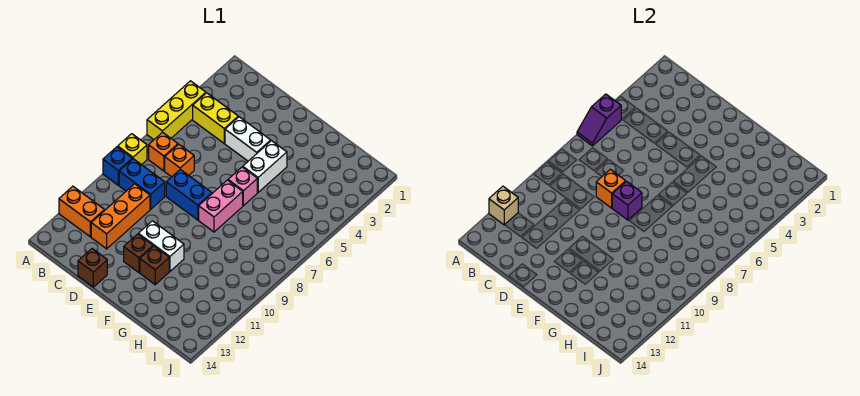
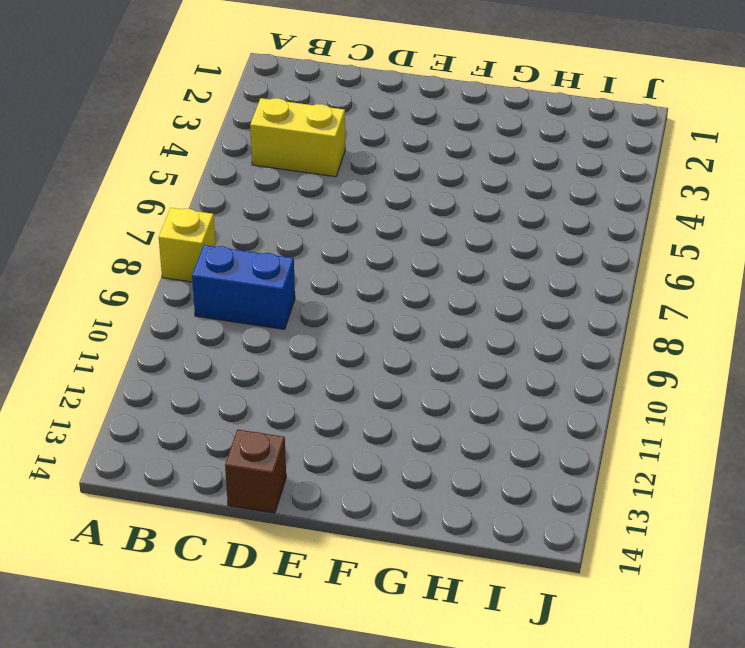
none -> yellow brick A4:A6 level 1
none -> blue brick A9 level 1
none -> orange brick A12:B12 level 1

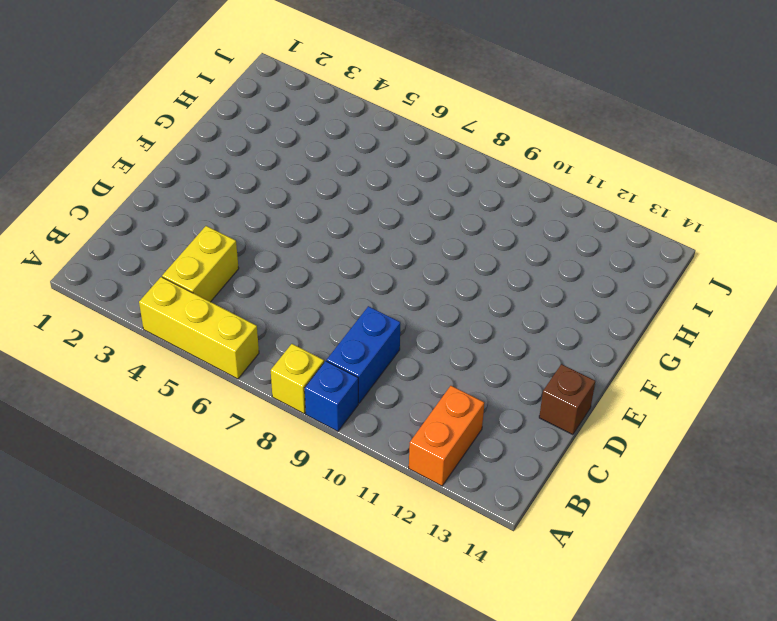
none -> orange brick B7 level 1
none -> orange brick C7 level 1
none -> orange brick C10:C12 level 1

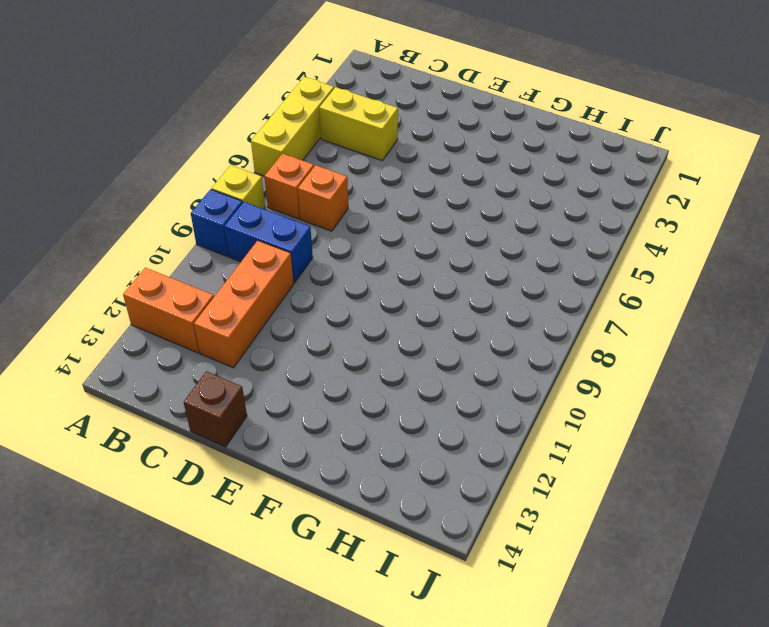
none -> white brick D4:E4 level 1
none -> blue brick D8:E8 level 1
none -> white brick E11:F11 level 1

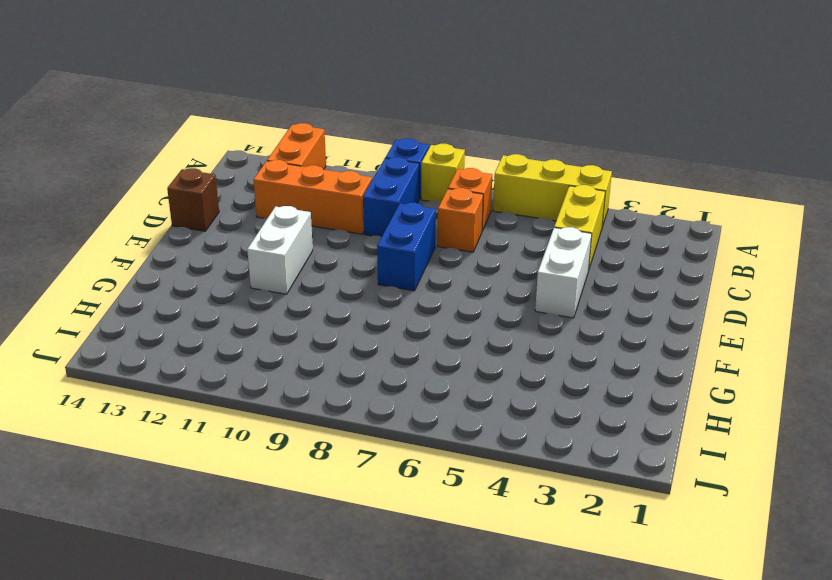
none -> brown brick E12 level 1
none -> white brick F4:F5 level 1
none -> pink brick F6 level 1

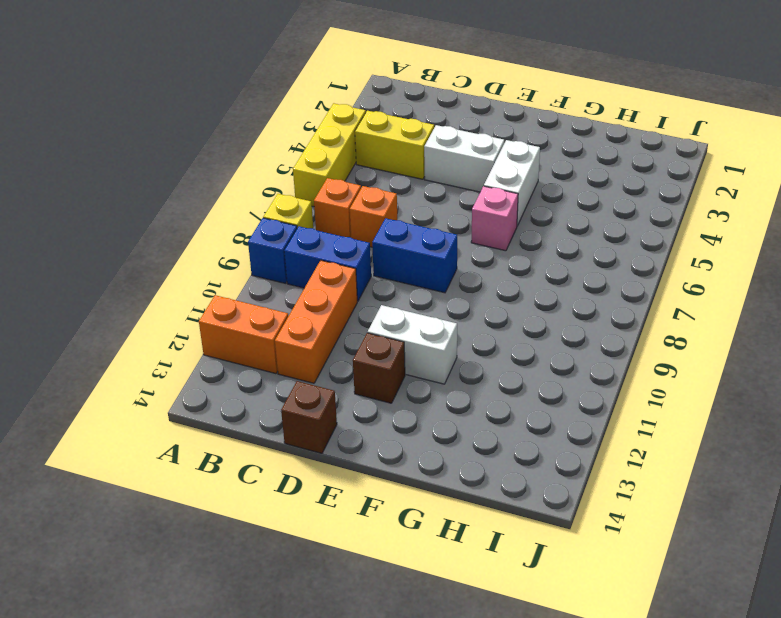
none -> pink brick F7:F8 level 1
none -> brown brick F12 level 1
none -> purple slope A5:A6 level 2 top 5

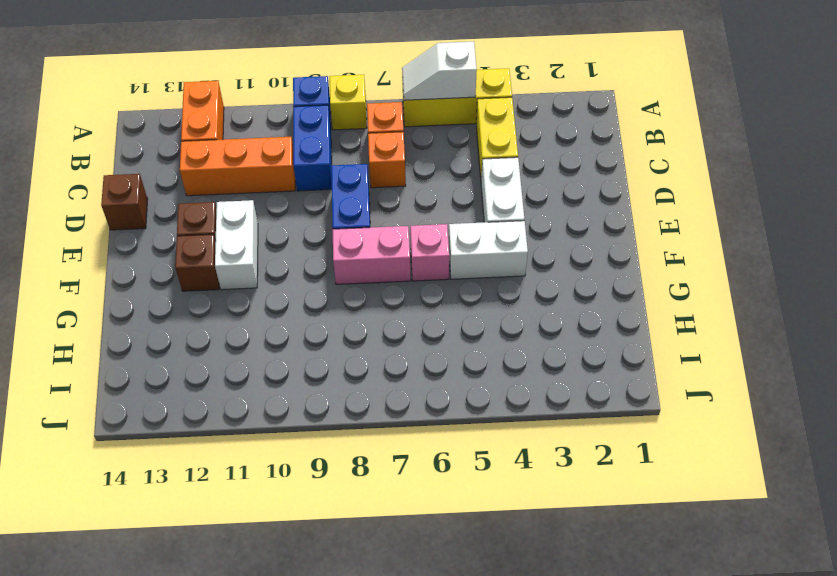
white slope A5:A6 level 2 top 5 -> purple slope A5:A6 level 2 top 5
none -> tan brick A12 level 2
none -> orange brick D8 level 2
none -> purple brick E8 level 2

